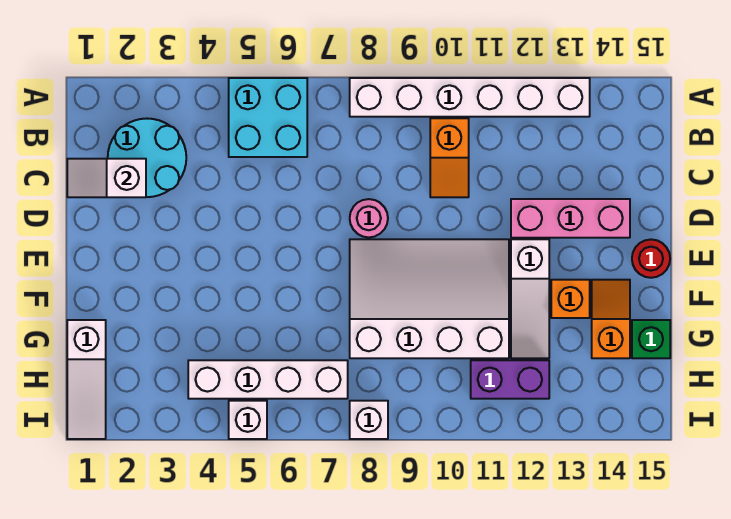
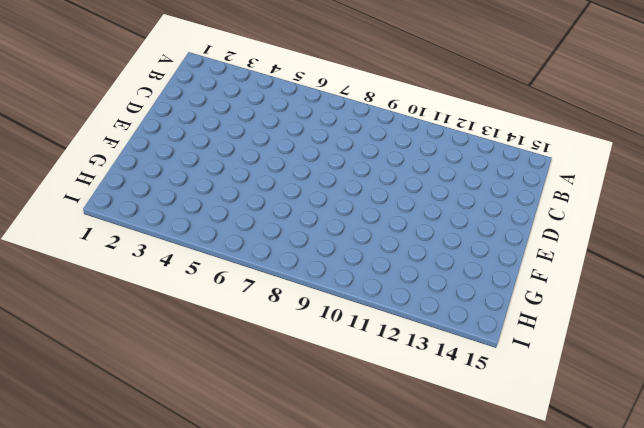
none -> cyan brick A5:B6 level 1
none -> white brick A8:A13 level 1
none -> cyan round brick B2:C3 level 1

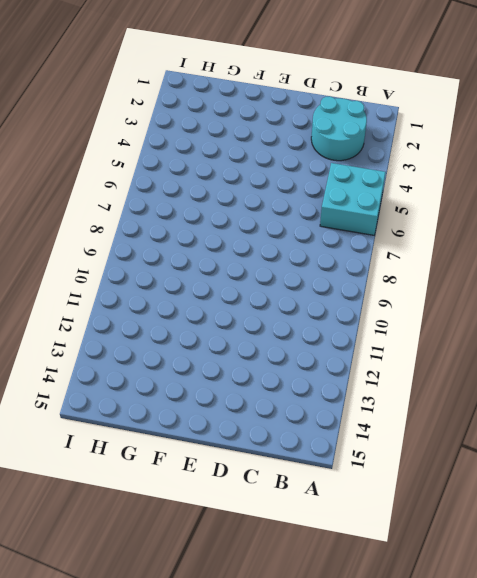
none -> white brick A8:A13 level 1
none -> orange slope B10:C10 level 1 top B
none -> pink round brick D8 level 1

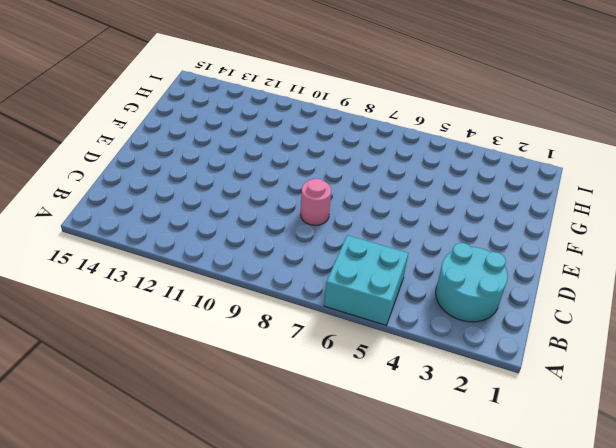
none -> white brick A8:A13 level 1
none -> orange slope B10:C10 level 1 top B
none -> pink brick D12:D14 level 1

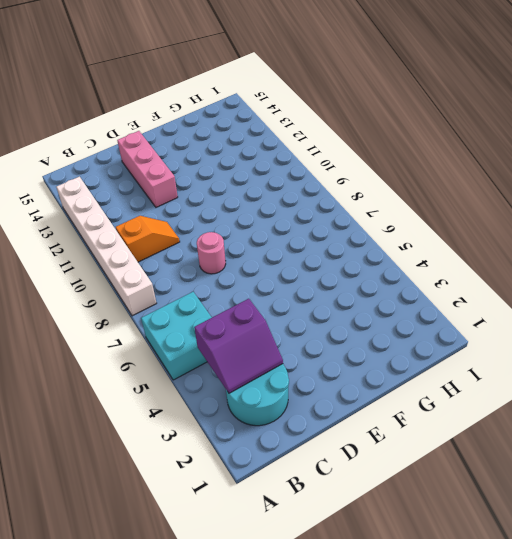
purple slope B3:C4 level 2 top 4 -> none
none -> white slope E8:G11 level 1 top G
none -> white slope E12:G12 level 1 top E
none -> red round brick E15 level 1

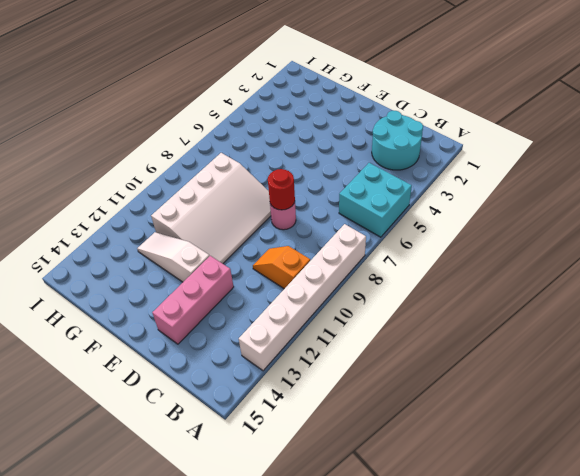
red round brick D8 level 2 -> red round brick E15 level 1
none -> orange brick F13 level 1
none -> orange slope F14:G14 level 1 top G
none -> white slope G1:I1 level 1 top G

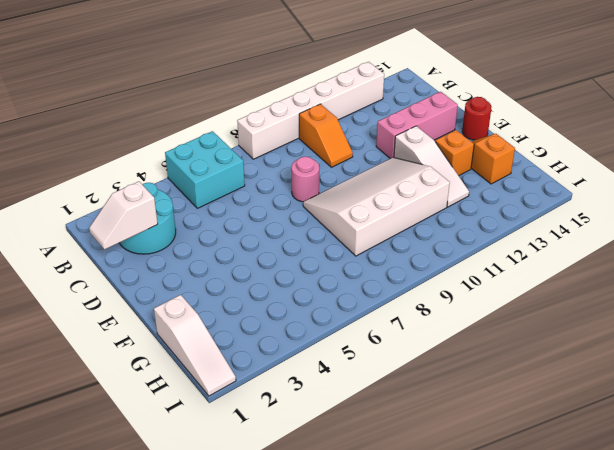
none -> green brick G15 level 1
none -> white brick H4:H7 level 1
none -> purple brick H11:H12 level 1

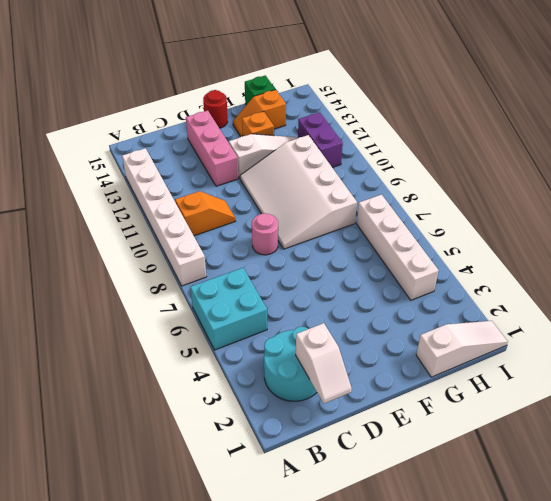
none -> white brick I5 level 1
none -> white brick I8 level 1

